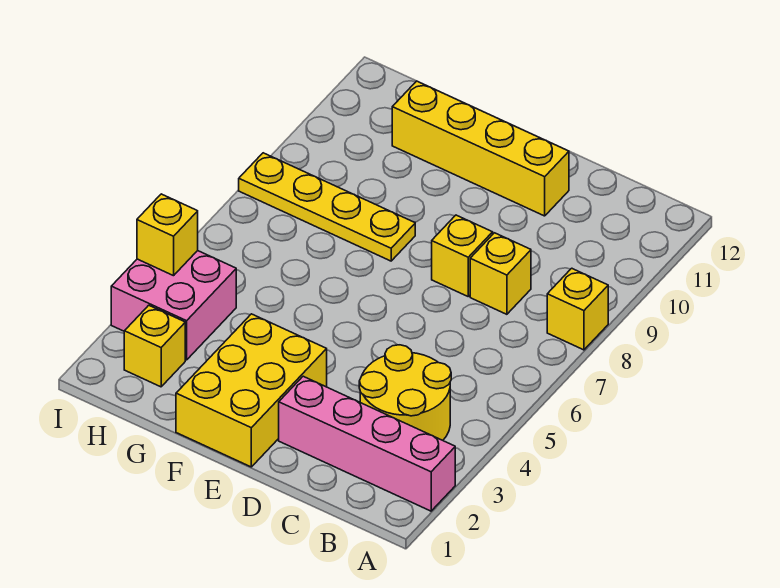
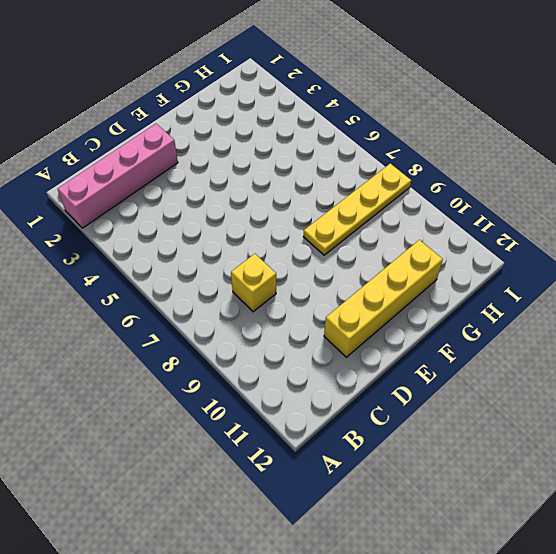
none -> yellow brick A8 level 1
none -> yellow round brick B3:C4 level 1

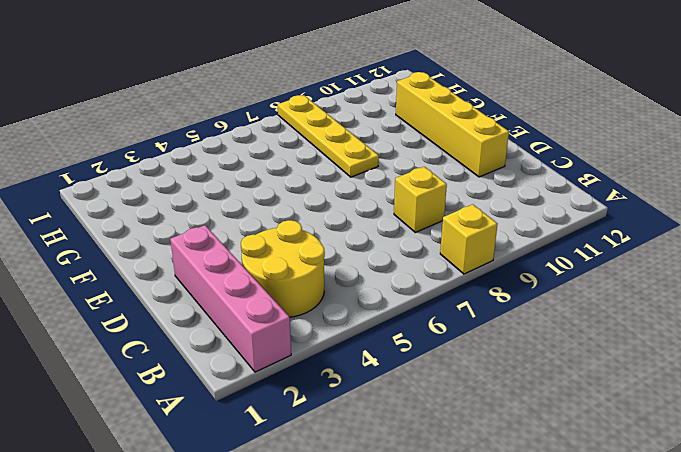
none -> yellow brick D8 level 1
none -> yellow brick E1:F3 level 1

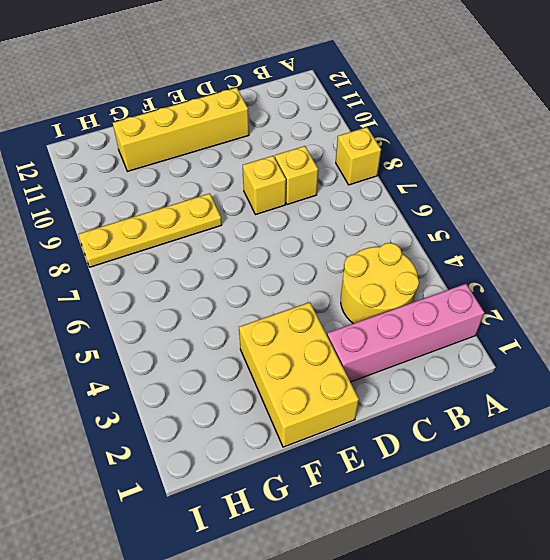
none -> yellow brick H2 level 1
none -> pink brick H3:I4 level 1

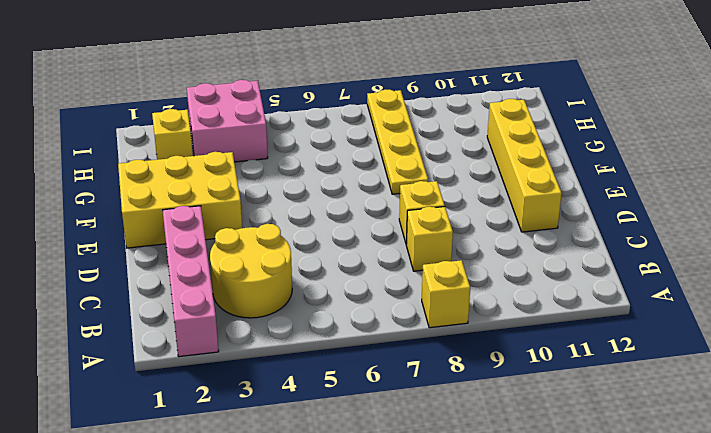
none -> yellow brick I4 level 2

